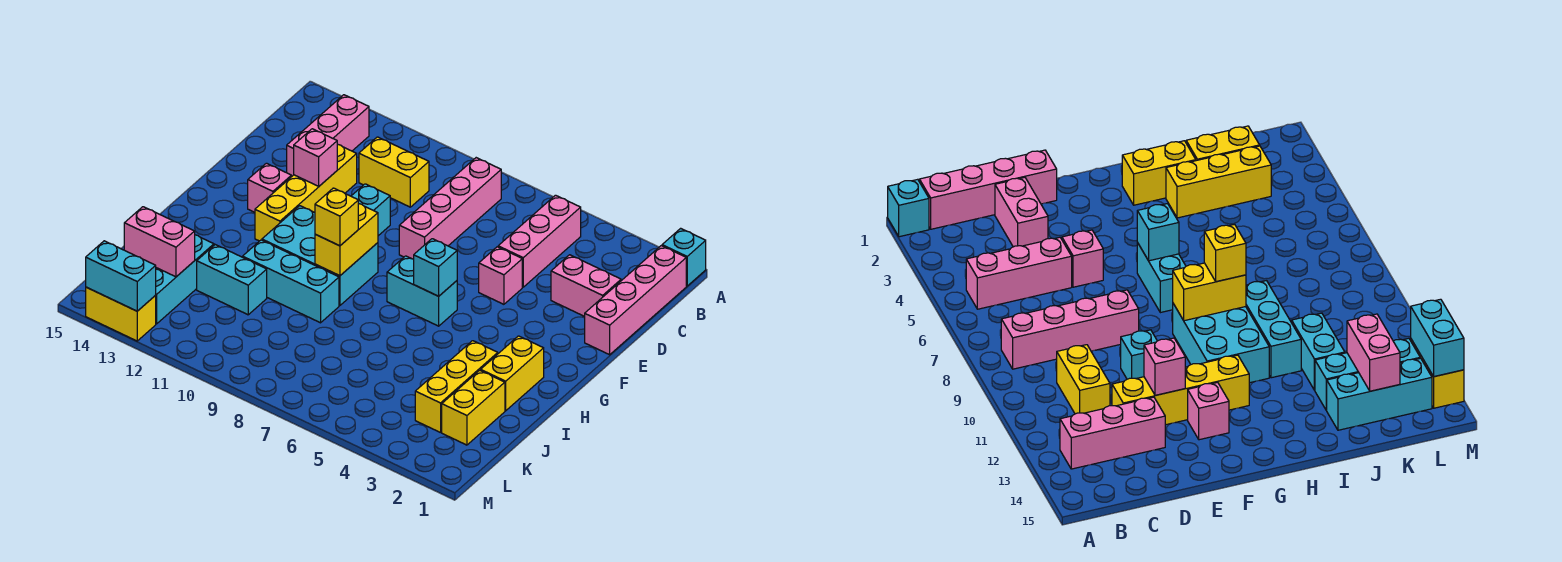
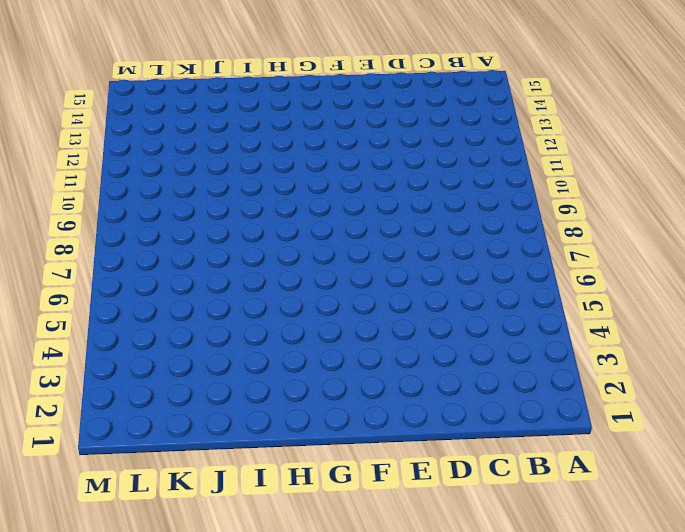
none -> cyan brick A1 level 1
none -> pink brick B1:E1 level 1
none -> pink brick B5:D5 level 1

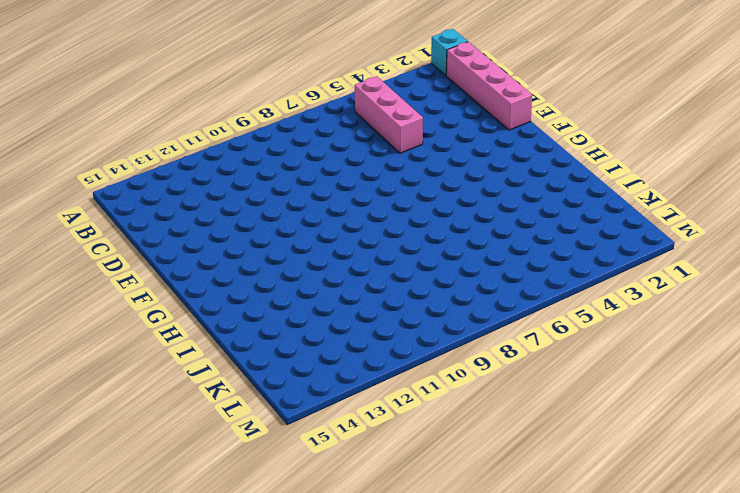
none -> pink brick B8:E8 level 1
none -> pink brick B13:D13 level 1
none -> yellow brick C10:C11 level 1

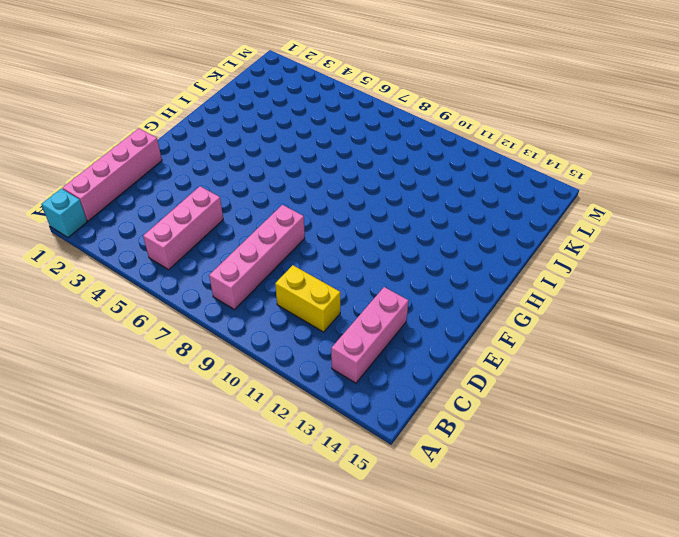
none -> pink brick D2:D3 level 1
none -> yellow brick D12:G12 level 1
none -> pink brick E5 level 1

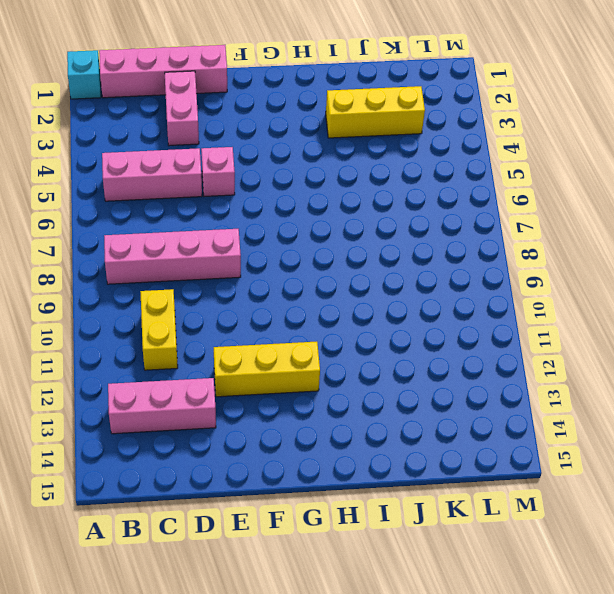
yellow brick E12:G12 level 1 -> yellow brick D12:G12 level 1
none -> cyan brick E10 level 1
none -> pink brick F13 level 1
none -> cyan brick G6:G7 level 1

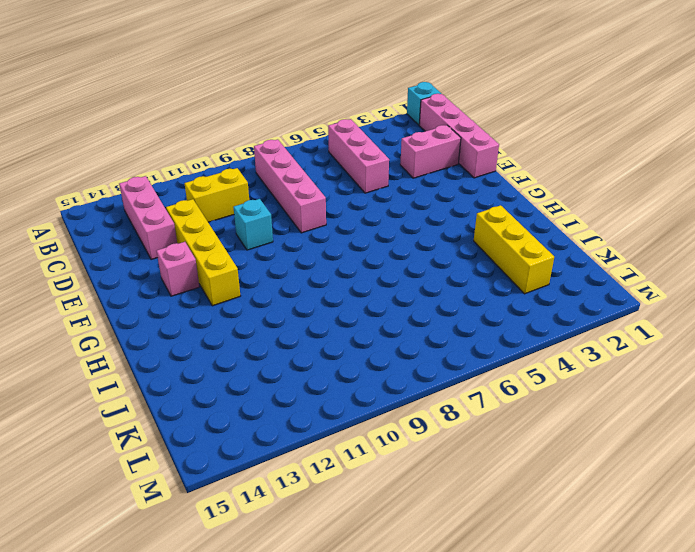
none -> pink brick E5 level 1
none -> cyan brick G6:G7 level 1
none -> cyan brick G9:H11 level 1

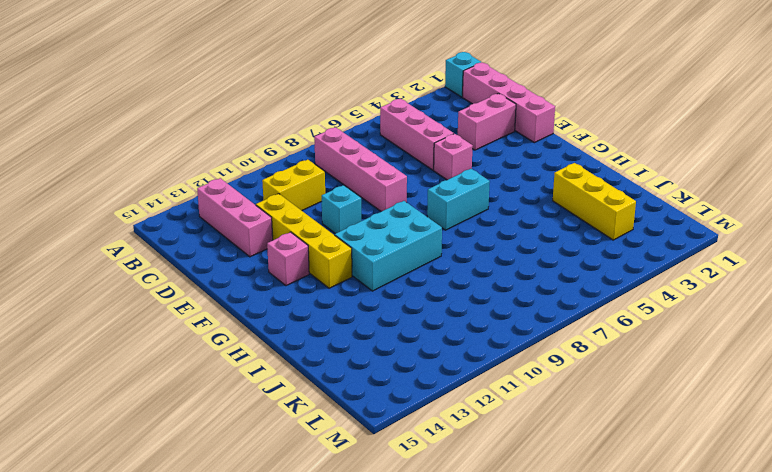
none -> yellow brick H2:I2 level 1
none -> cyan brick I9:I11 level 1
none -> yellow brick J2:K2 level 1

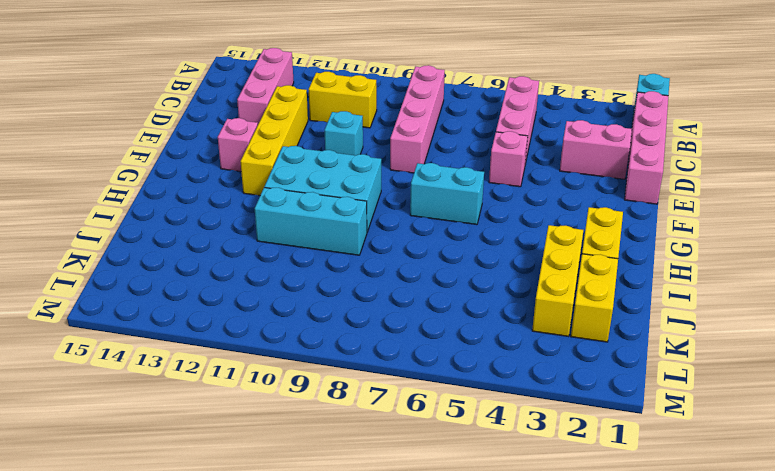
none -> cyan brick J11:J12 level 1
none -> cyan brick J13:L13 level 1
none -> cyan brick J14:L14 level 1

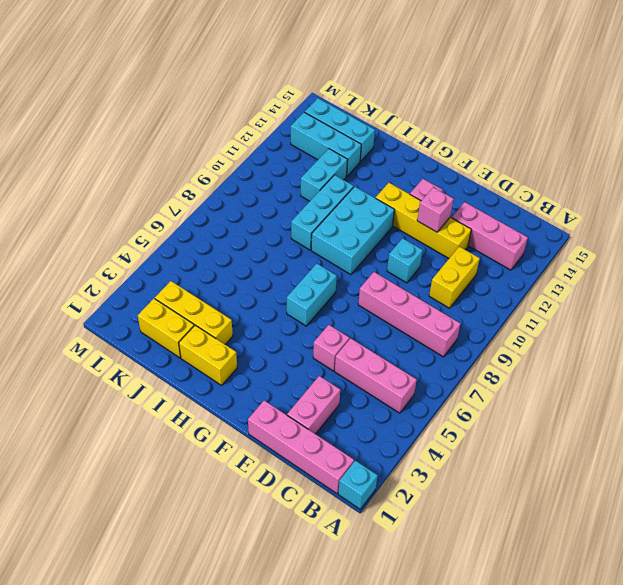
none -> yellow brick M13:M14 level 1
none -> cyan brick G6 level 2
none -> yellow brick G9:H9 level 2

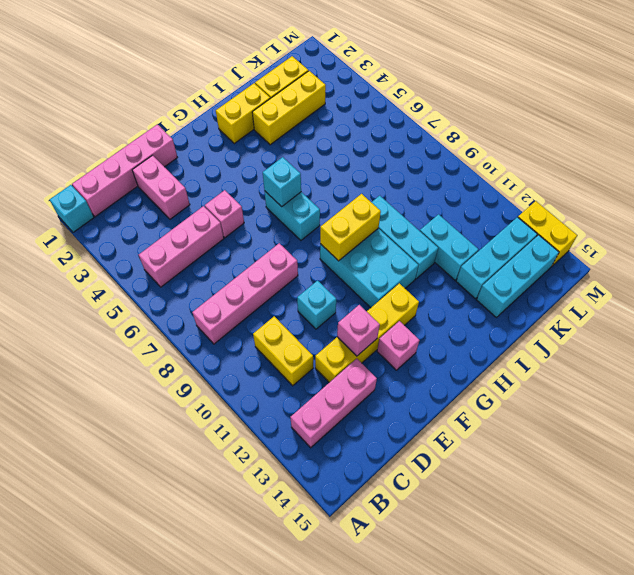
none -> pink brick K13:K14 level 2
none -> cyan brick M13:M14 level 2
none -> yellow brick H9 level 3

